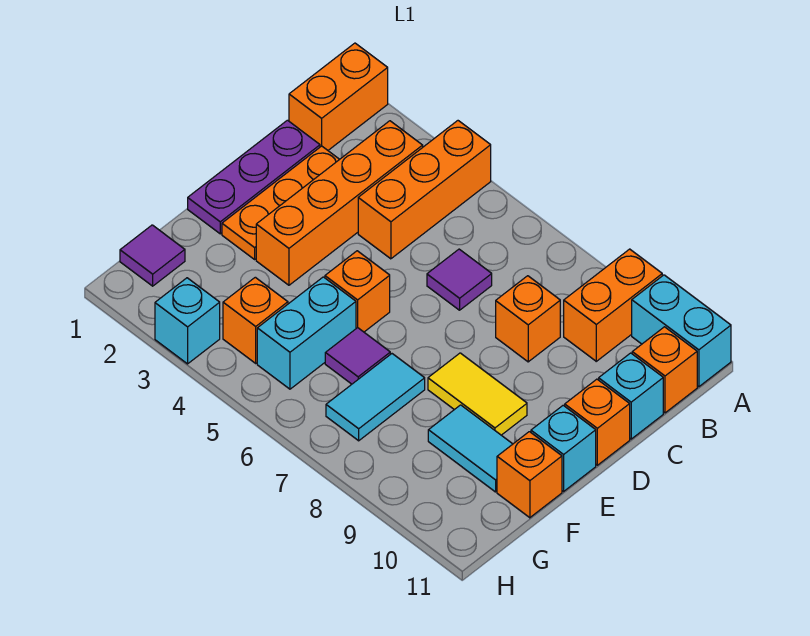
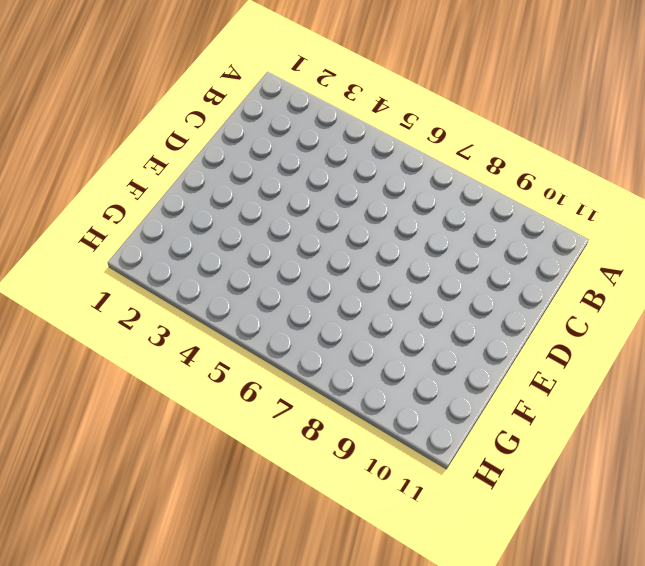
none -> orange brick A1:B1 level 1
none -> orange brick A4:C4 level 1
none -> orange brick A9:B9 level 1

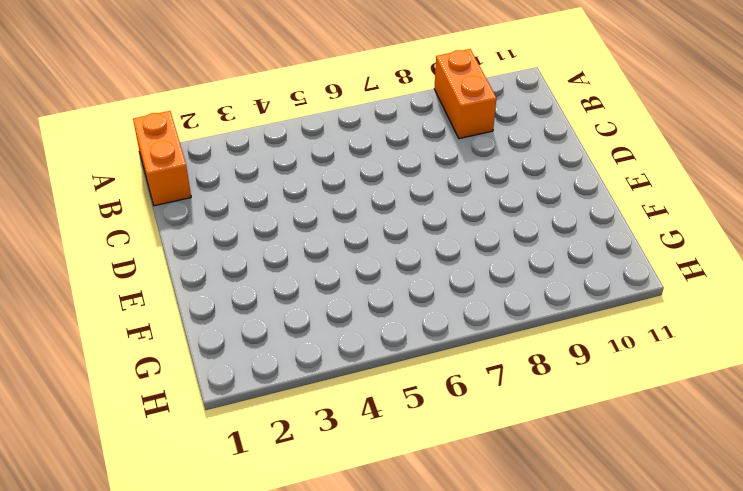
none -> orange brick A4:C4 level 1
none -> cyan brick A10:A11 level 1
none -> orange brick B3:E3 level 1

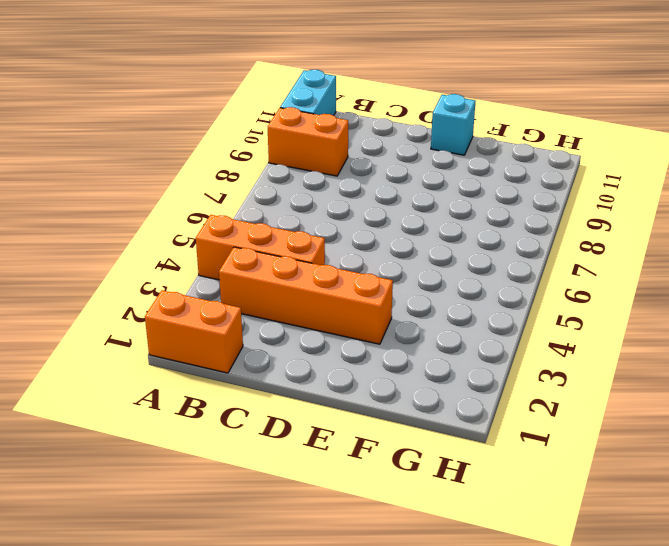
none -> orange brick B11 level 1
none -> purple plate C1:E1 level 1
none -> orange plate C2:E2 level 1

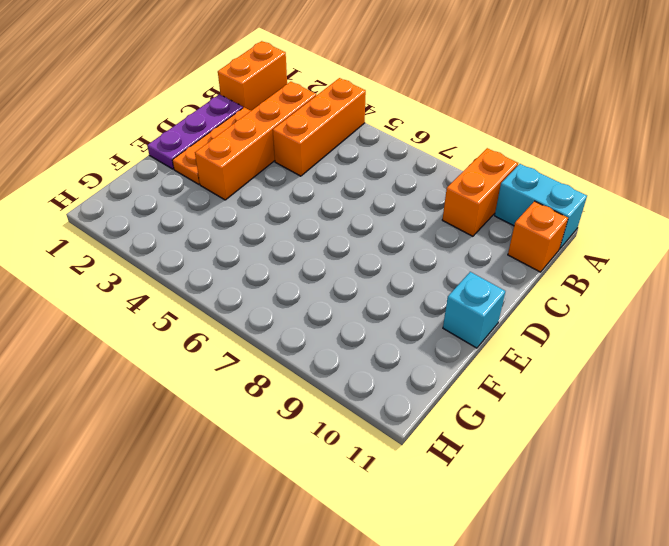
none -> purple tile C6 level 1
none -> orange brick C8 level 1
none -> cyan brick C11 level 1

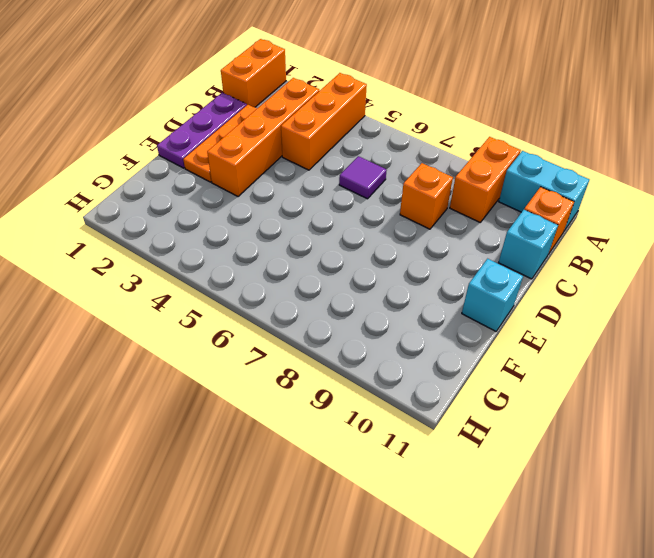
none -> orange brick D11 level 1
none -> orange brick E5 level 1
none -> yellow tile E8:E9 level 1

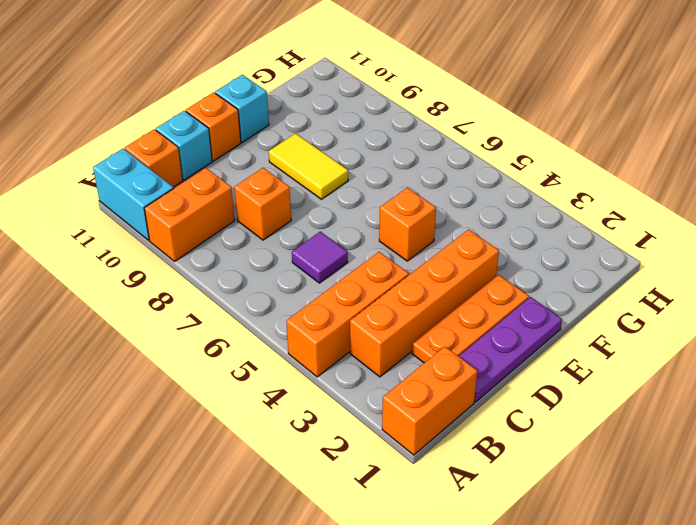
none -> cyan brick F5:G5 level 1
none -> purple tile F6 level 1
none -> cyan tile F7:G7 level 1

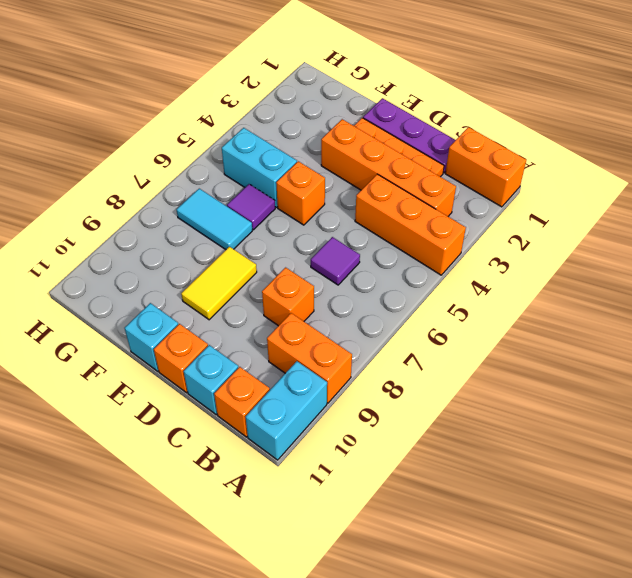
none -> cyan tile F9:F10 level 1
none -> orange brick F11 level 1
none -> purple tile G1 level 1

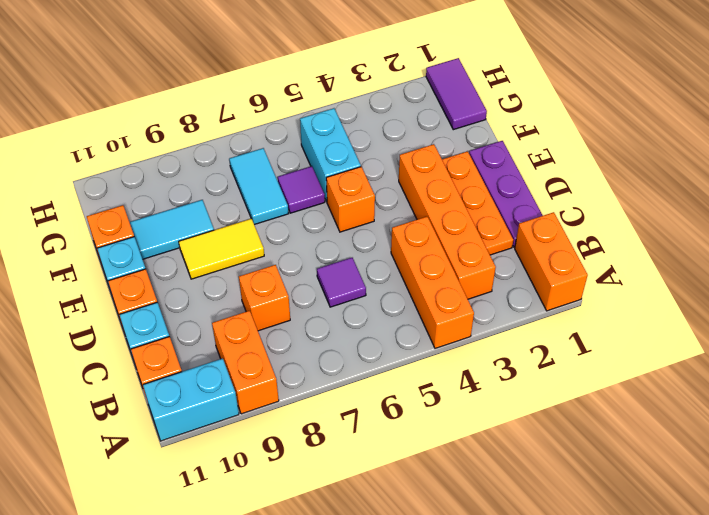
purple tile G1:H1 level 1 -> purple tile G1 level 1
none -> orange brick G4 level 1
none -> cyan brick H3 level 1

